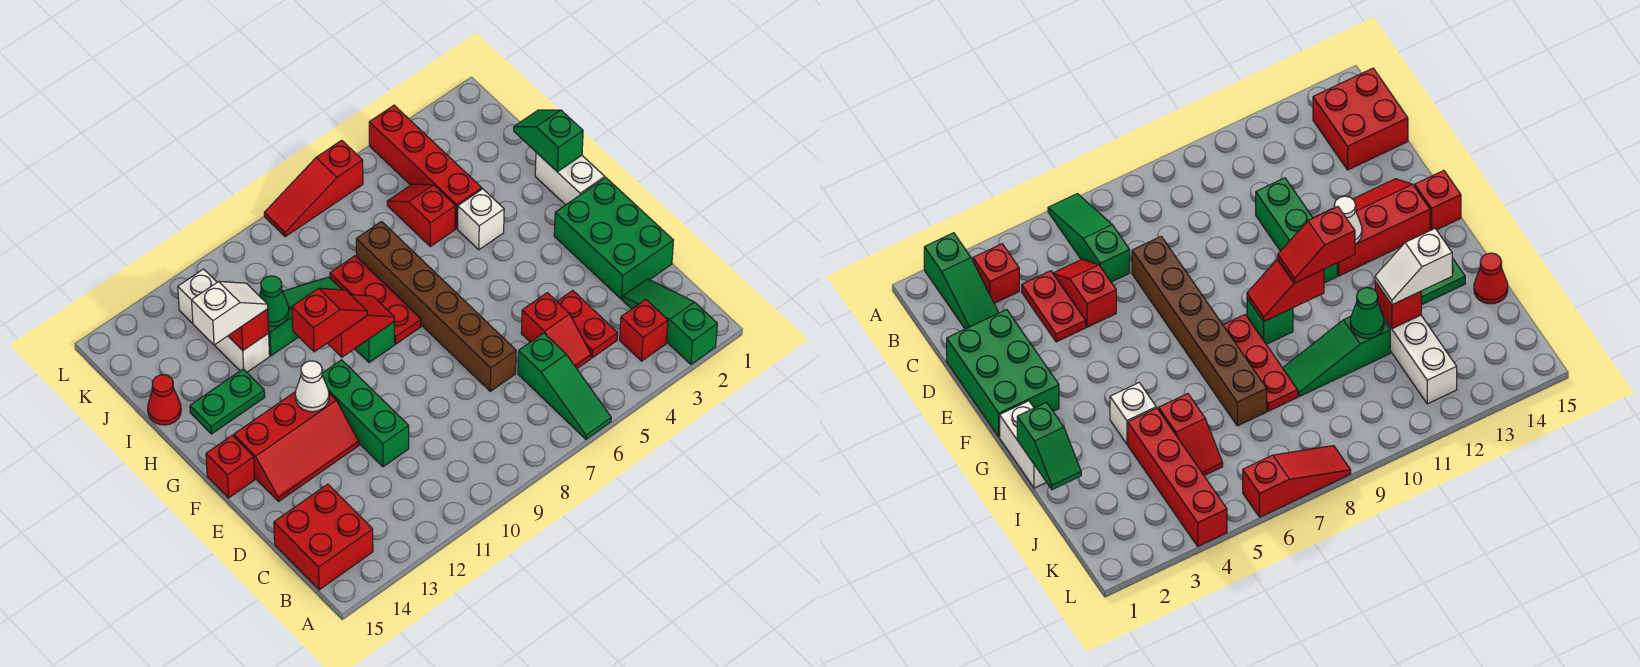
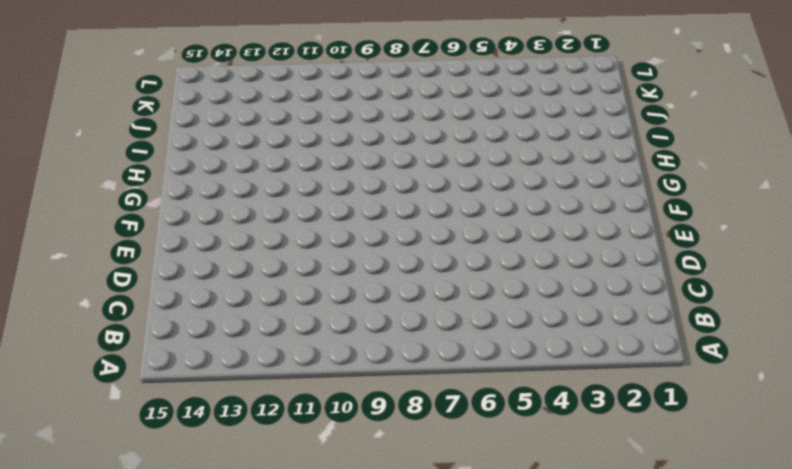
none -> green slope A2:C2 level 1 top A
none -> green slope A6:C6 level 1 top C
none -> red brick B3 level 1

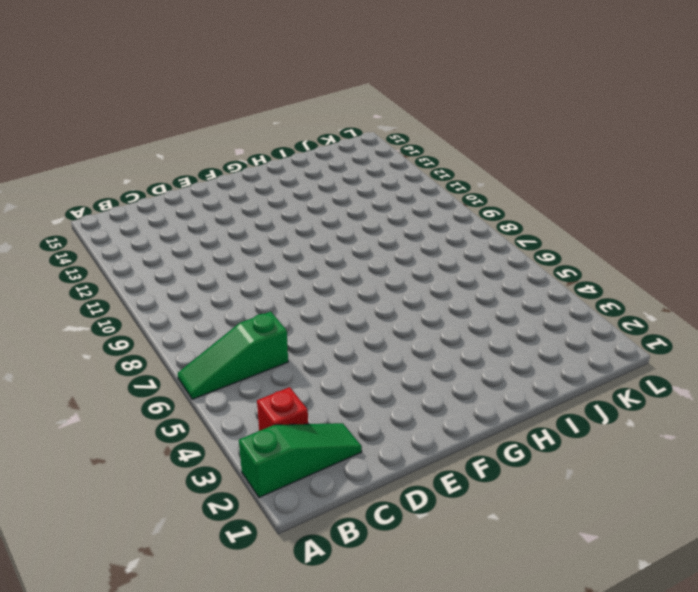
none -> red brick B14:C15 level 1
none -> red plate C4:D4 level 1
none -> red slope C5:D5 level 1 top D

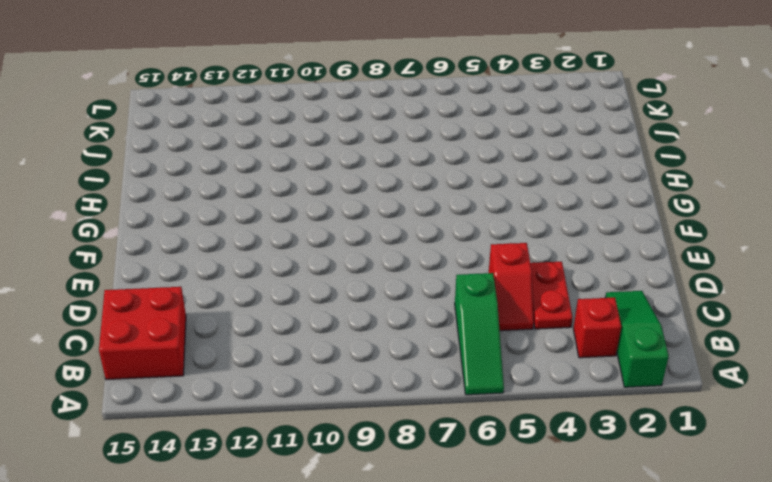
none -> green brick D1:F2 level 1
none -> brown brick D7:I7 level 1
none -> green brick D11:F11 level 1

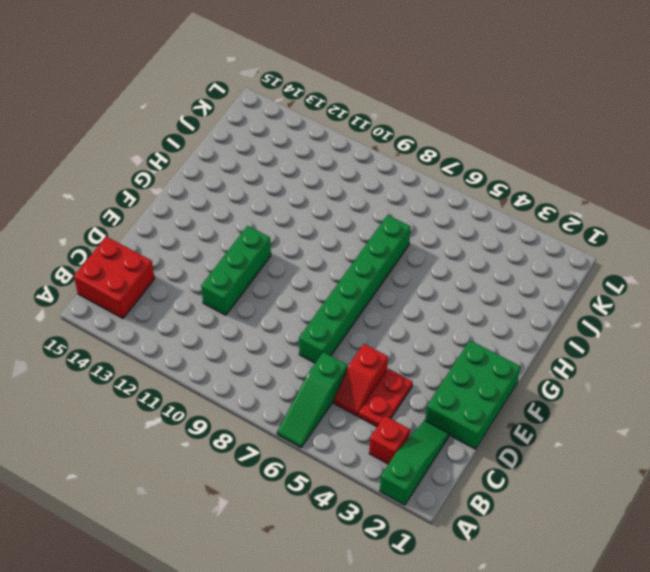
green brick D7:I7 level 1 -> brown brick D7:I7 level 1
none -> red slope E12:F14 level 1 top F
none -> red brick F15 level 1
none -> white brick G1:H1 level 1

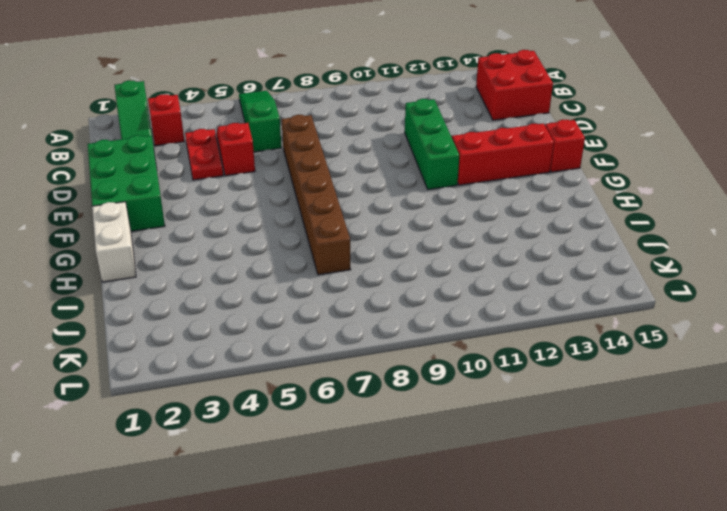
none -> red plate G8:I8 level 1
none -> green brick G9 level 1
none -> white brick H4 level 1

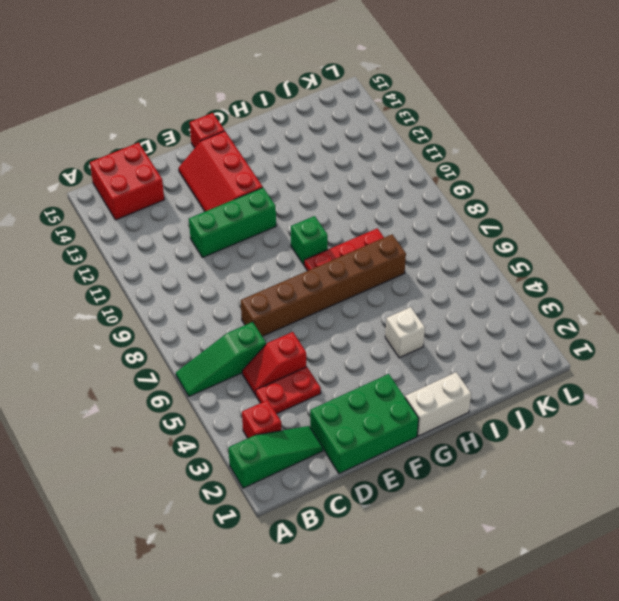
none -> green plate H13:H14 level 1
none -> red brick I4:L4 level 1
none -> red slope I5:J5 level 1 top I

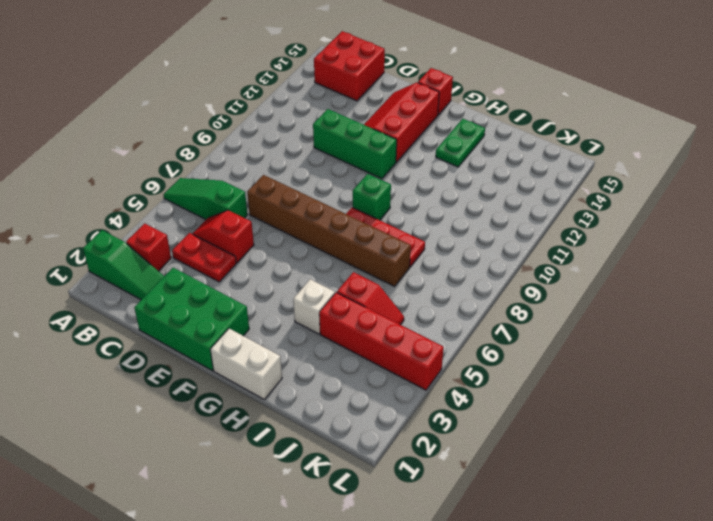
none -> green slope I9:I11 level 1 top 11
none -> white brick I12:K12 level 1
none -> red cone I15 level 1

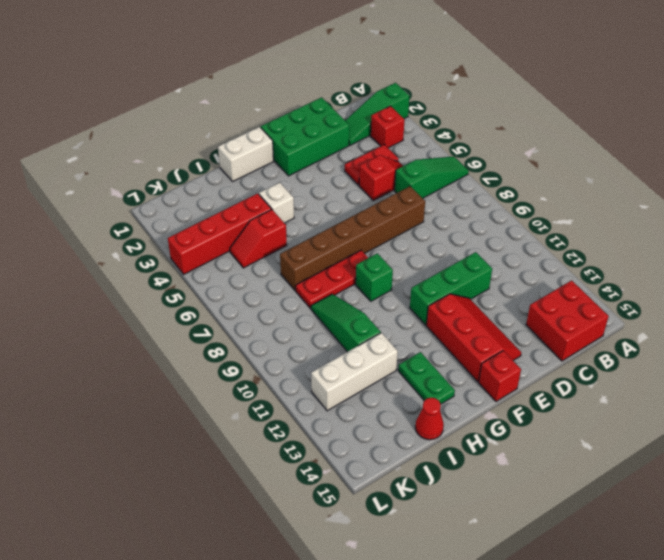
none -> red slope L6:L8 level 1 top 6
none -> white cone F12 level 2
none -> red slope G9:G10 level 2 top 10

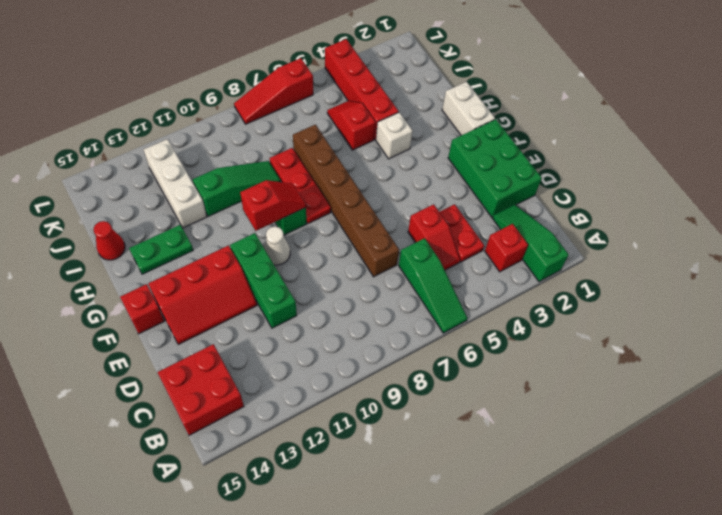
white cone F10 level 1 -> white cone F12 level 2
none -> green slope H1:I1 level 2 top H
none -> green cone I11 level 2
none -> red brick I12 level 2

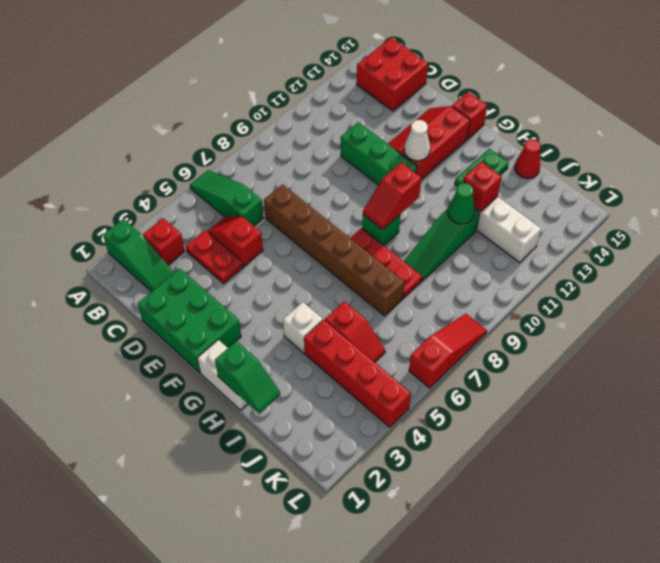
none -> red slope G10:G11 level 3 top 11
none -> white slope I12:I13 level 3 top 13

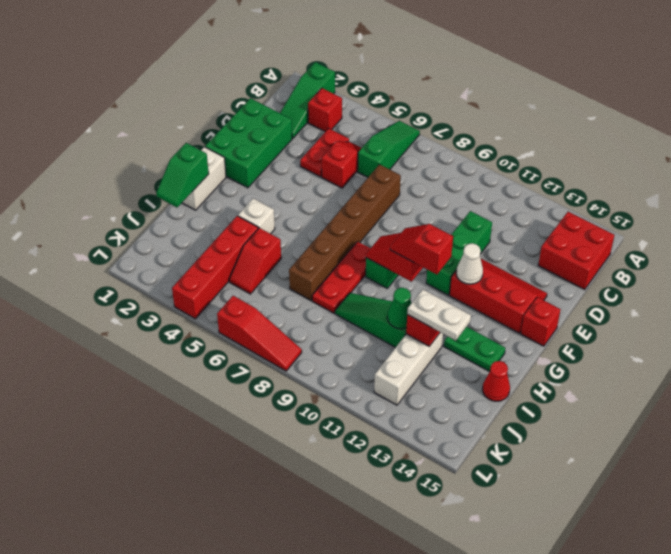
white plate I12:I13 level 3 -> white slope I12:I13 level 3 top 13

